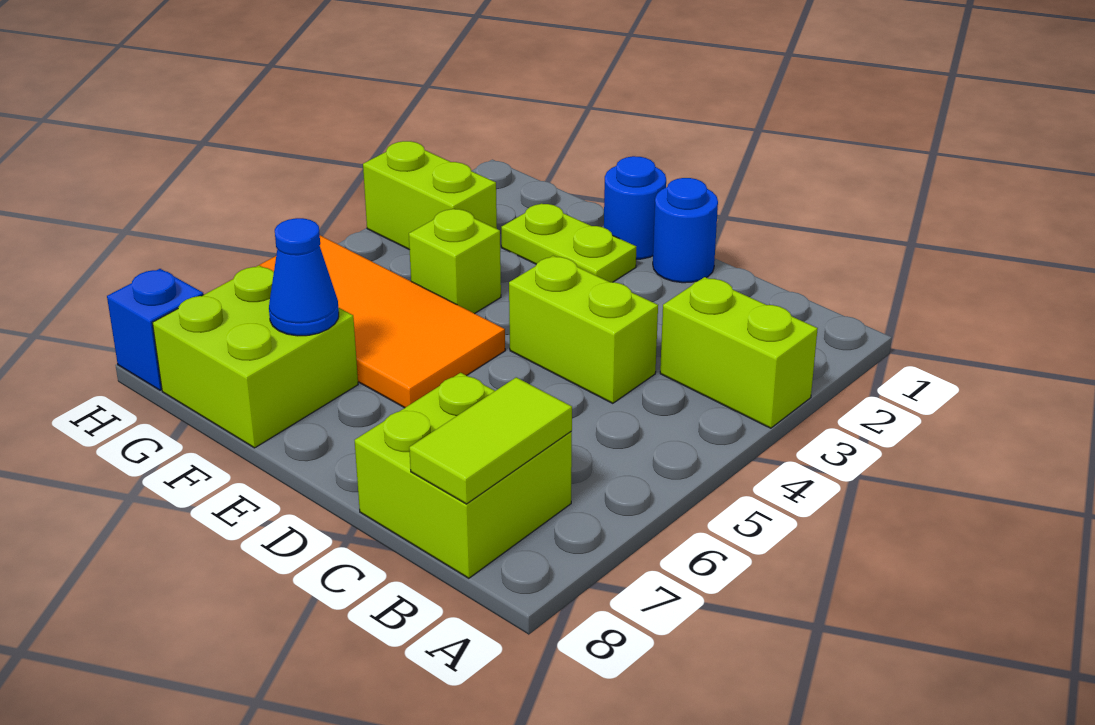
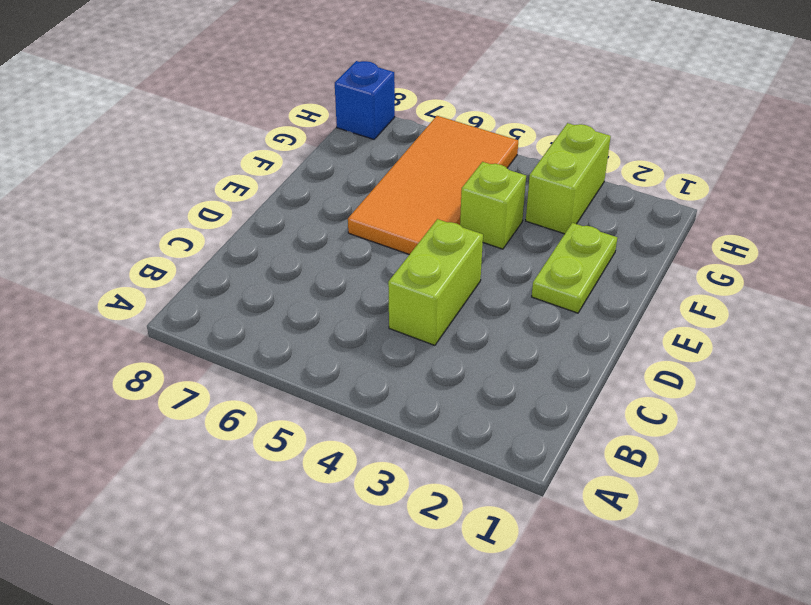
none -> lime brick A3:B3 level 1
none -> lime brick B7:C8 level 1
none -> blue round brick D1 level 1

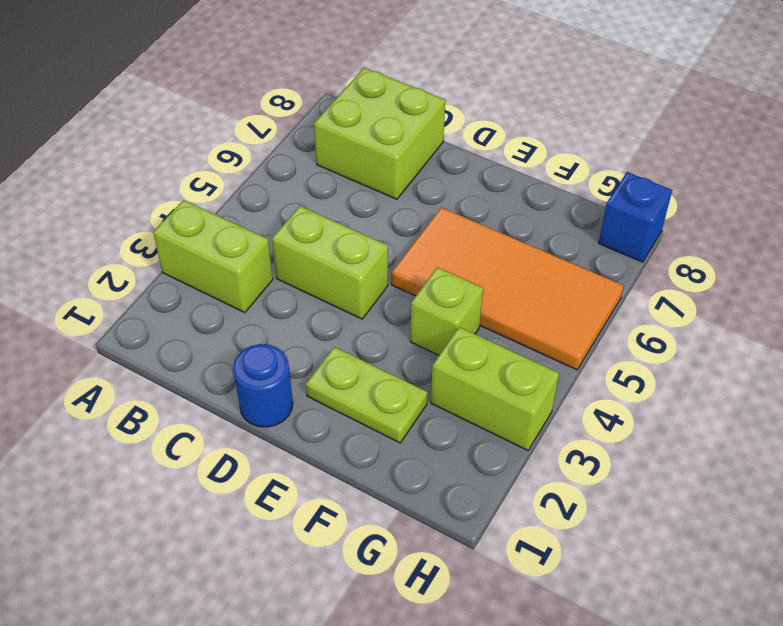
none -> blue round brick E1 level 1
none -> lime brick F7:G8 level 1
none -> lime tile B7:B8 level 2

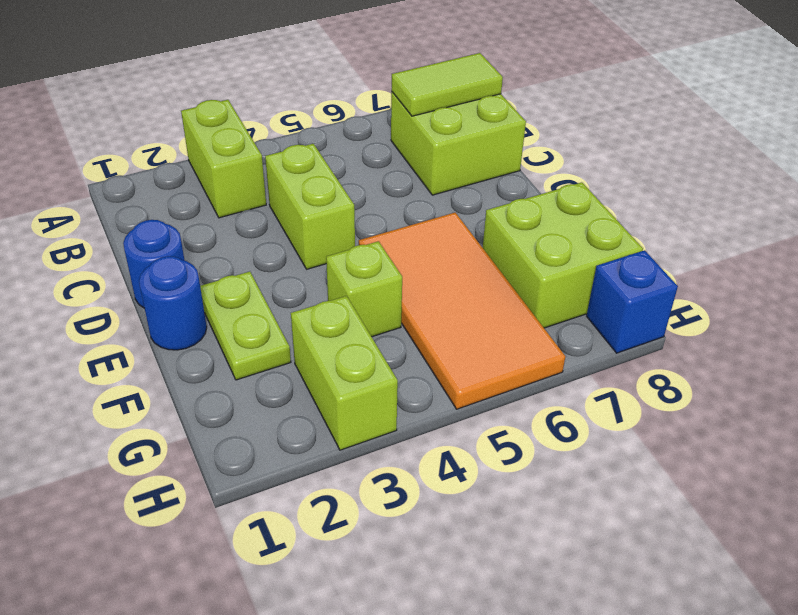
none -> blue cone F7 level 2

